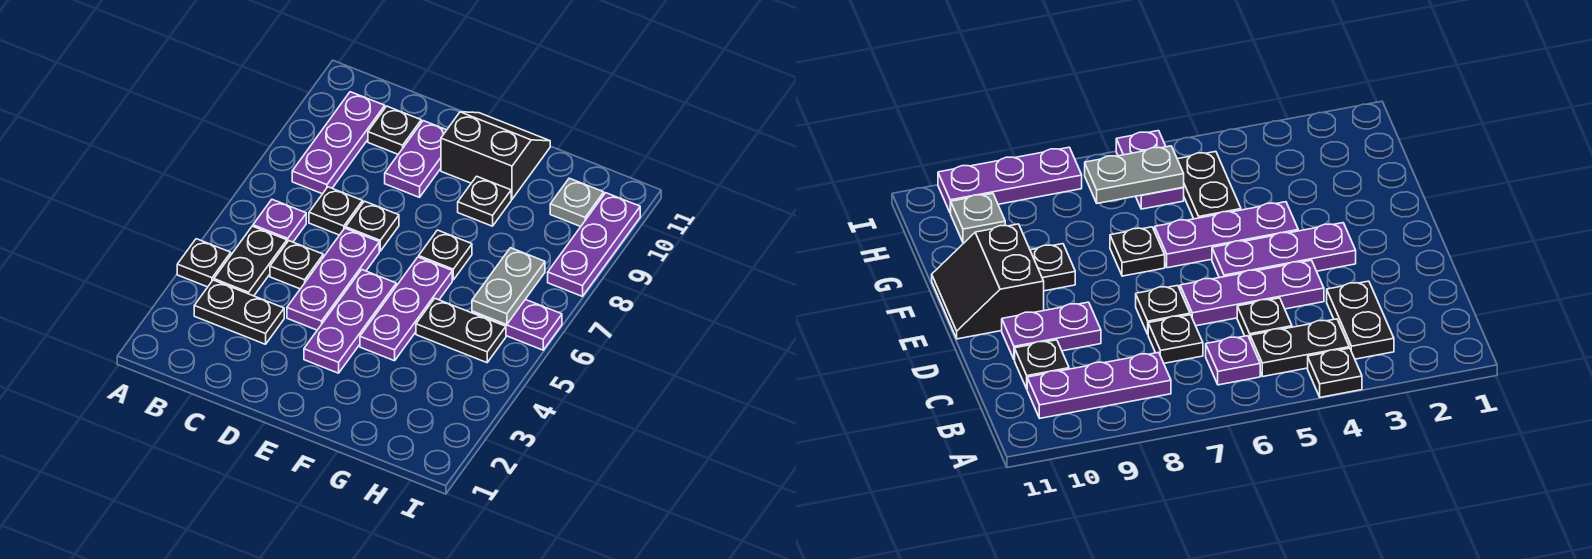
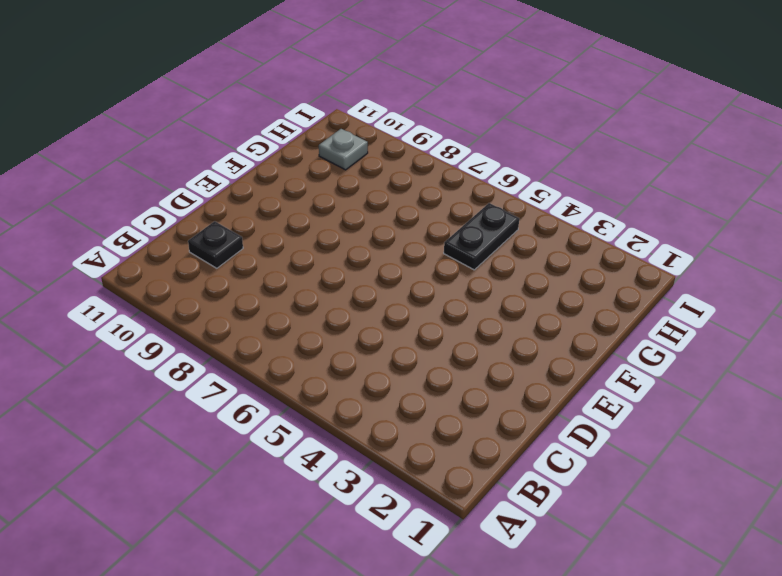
none -> black plate A4 level 1
none -> black plate B3:C3 level 1
none -> black plate B4:B5 level 1

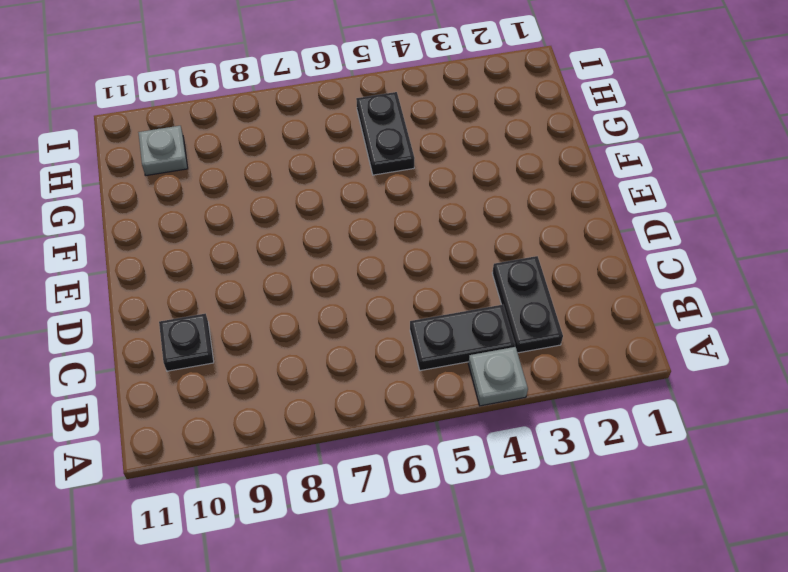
grey plate A4 level 1 -> black plate A4 level 1
none -> purple plate B6 level 1
none -> purple plate B8:B10 level 1
none -> black plate C5 level 1

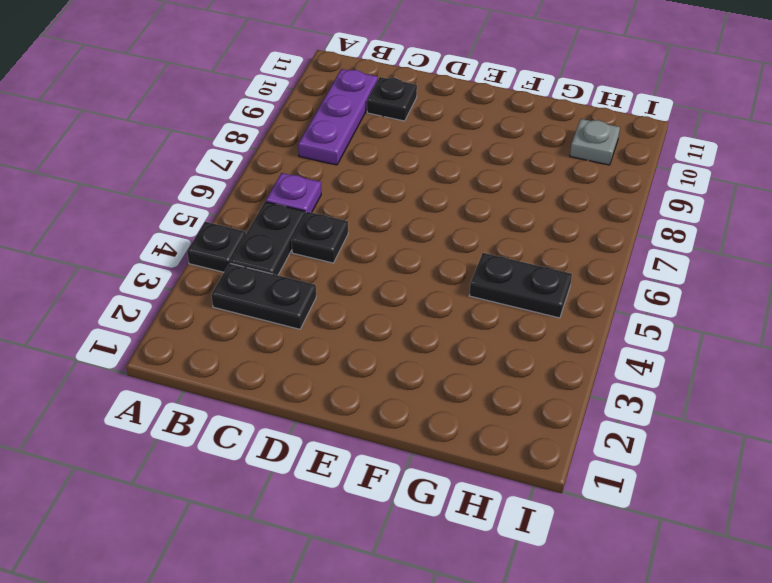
none -> black plate C7 level 1
none -> purple plate D4:D6 level 1
none -> black plate D7 level 1

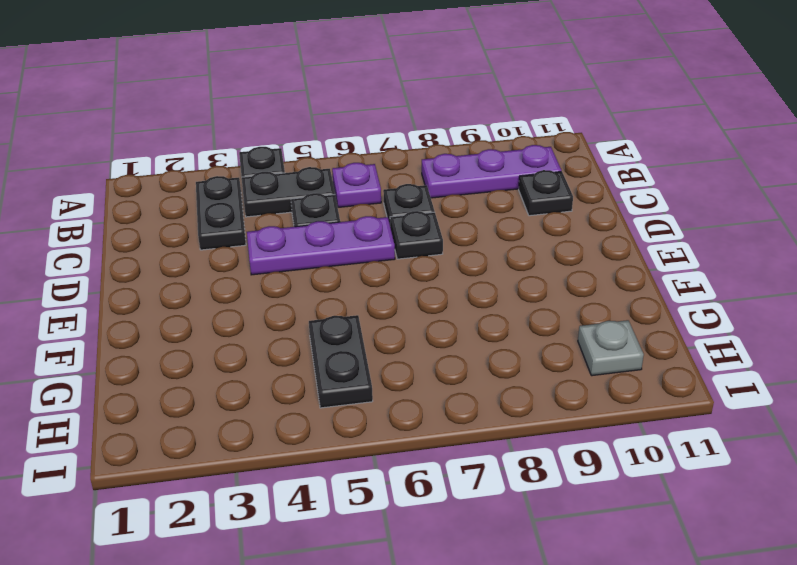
none -> purple plate D9:D10 level 1
none -> purple plate E3:E5 level 1
none -> black slope E10:F11 level 1 top 10

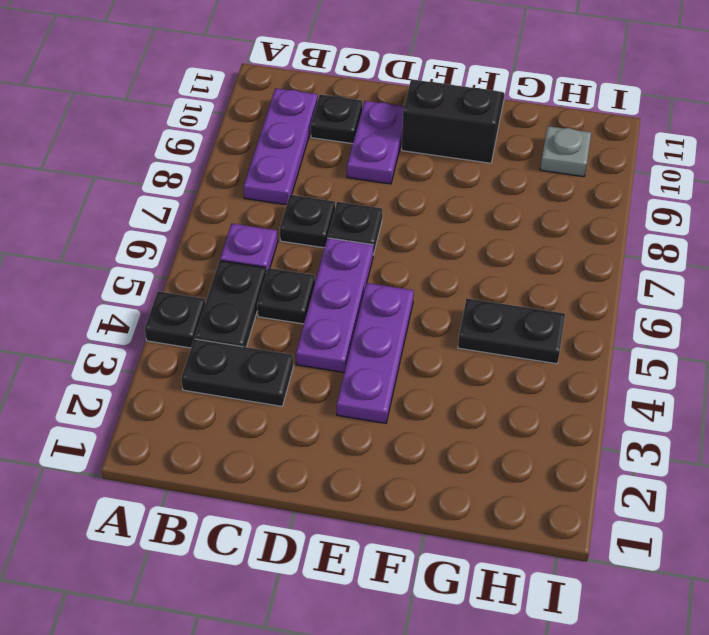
none -> purple plate F4:F6 level 1
none -> black plate F7 level 1
none -> black plate F9 level 1

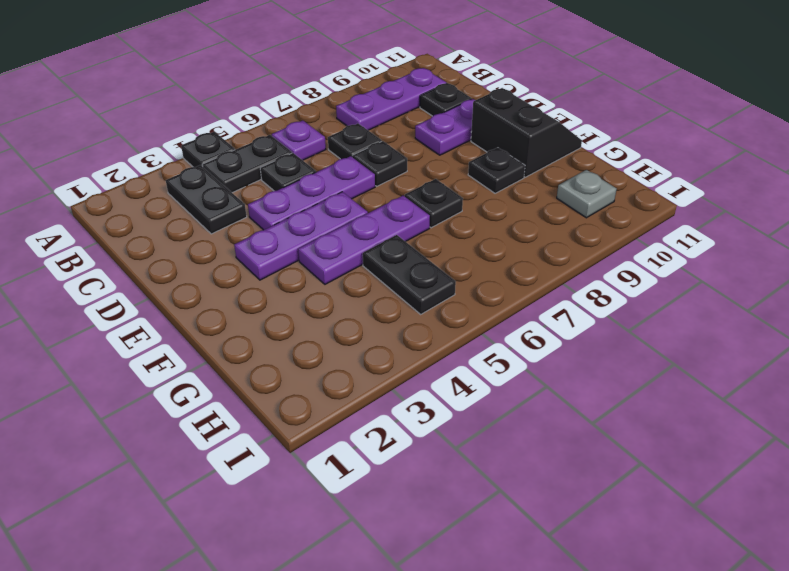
none -> purple plate H6:I6 level 1
none -> purple plate I8:I10 level 1
none -> grey plate H6:H7 level 2

